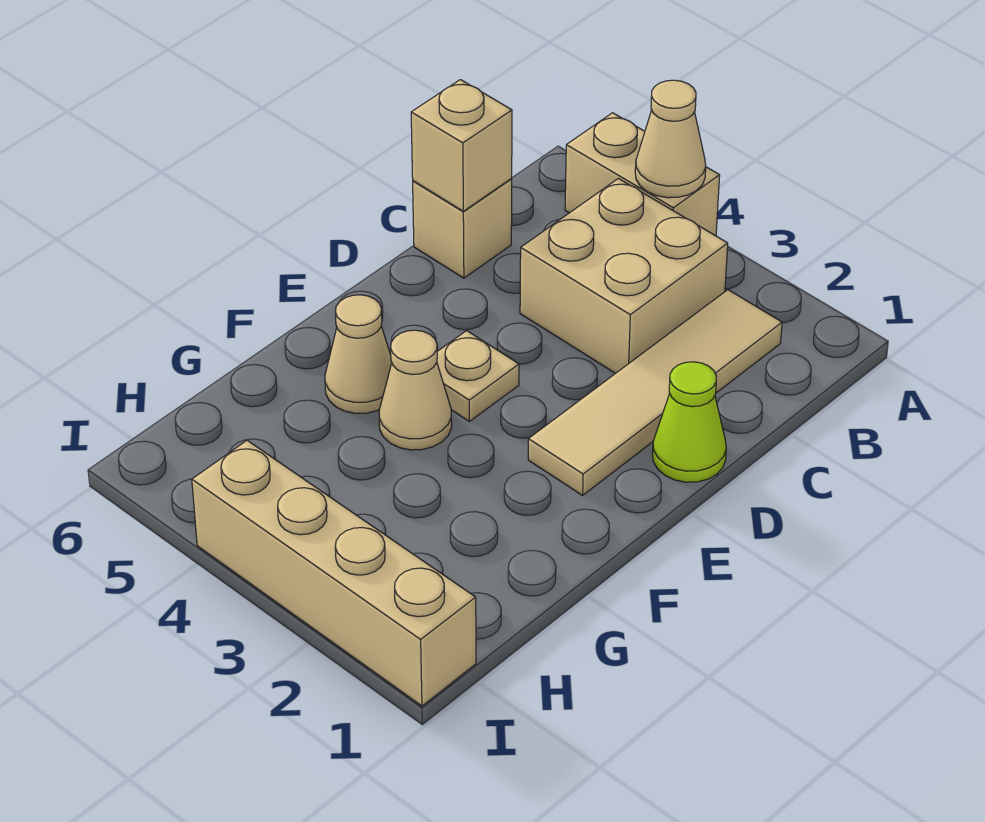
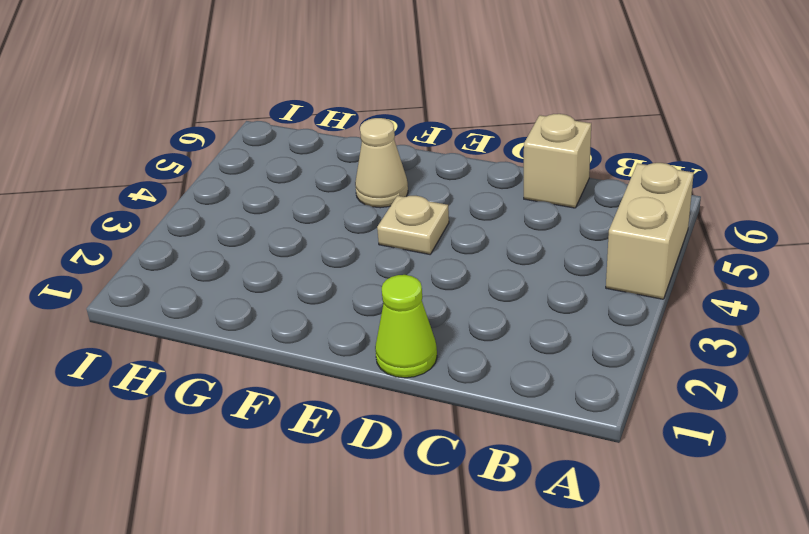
none -> tan tile B2:E2 level 1
none -> tan brick B3:C4 level 1

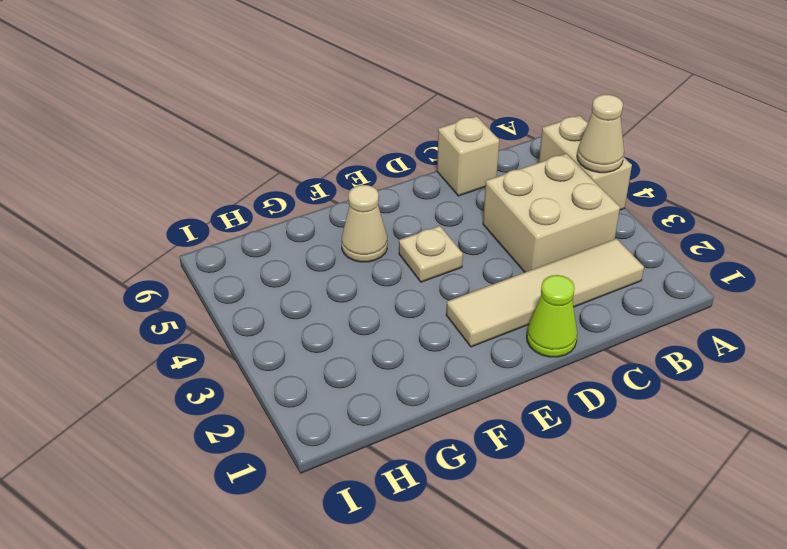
none -> tan cone F4 level 1
none -> tan brick I1:I4 level 1

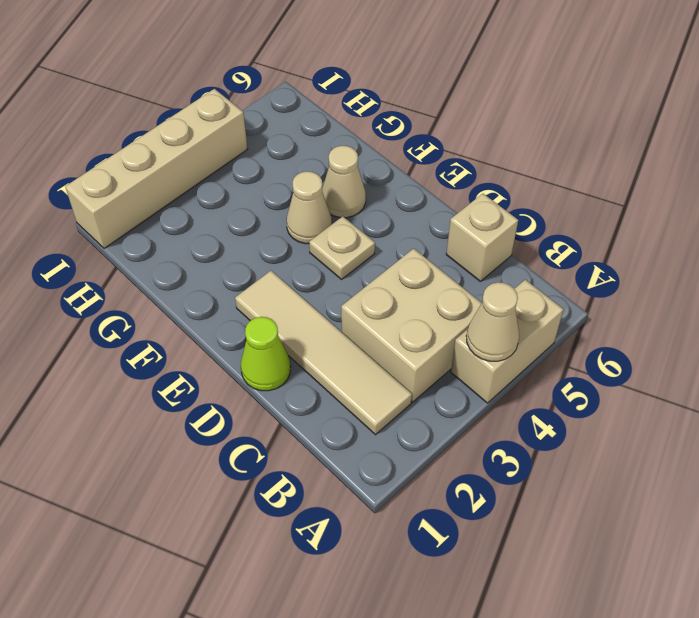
none -> tan brick C6 level 2

